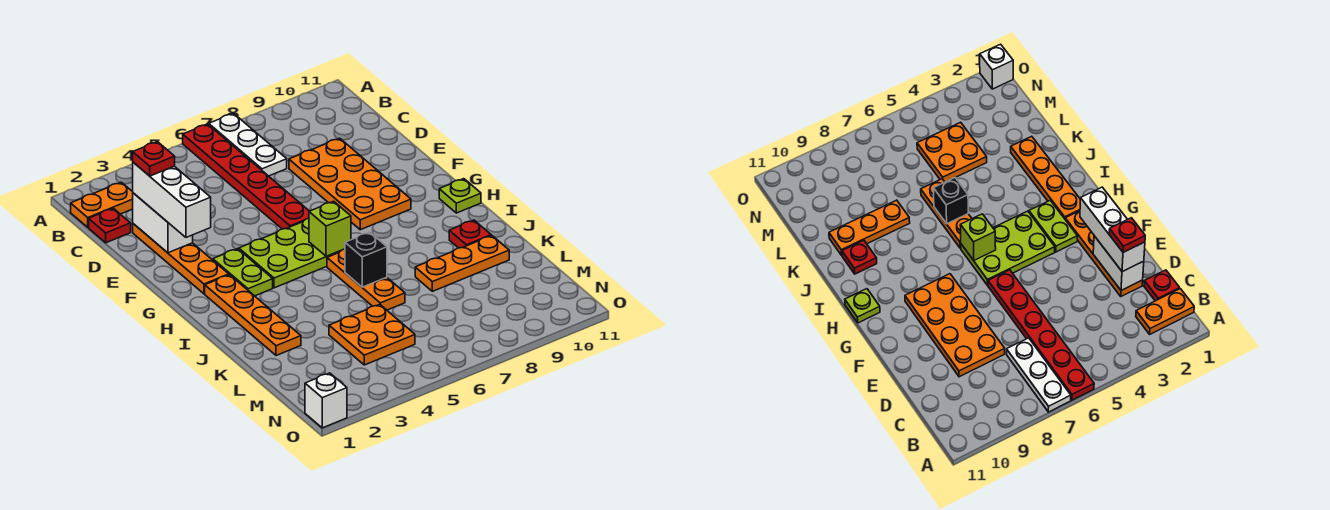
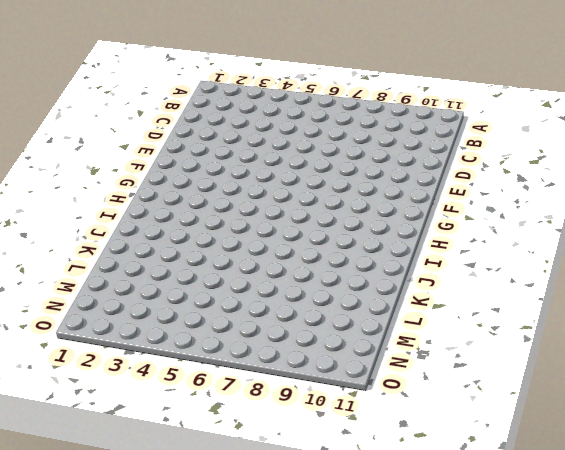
none -> red plate A6:F6 level 1
none -> white plate A7:C7 level 1
none -> orange plate B1:B2 level 1

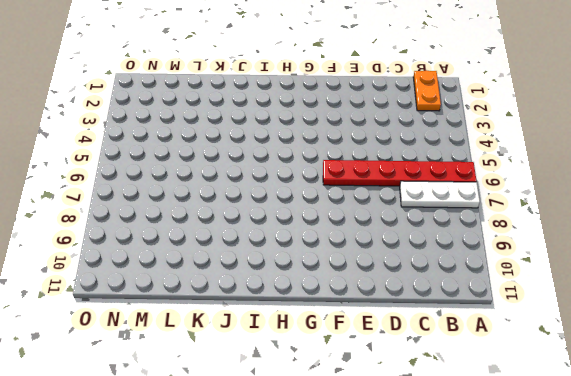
none -> red plate C1 level 1
none -> orange plate D2:G2 level 1
none -> orange plate D8:G9 level 1

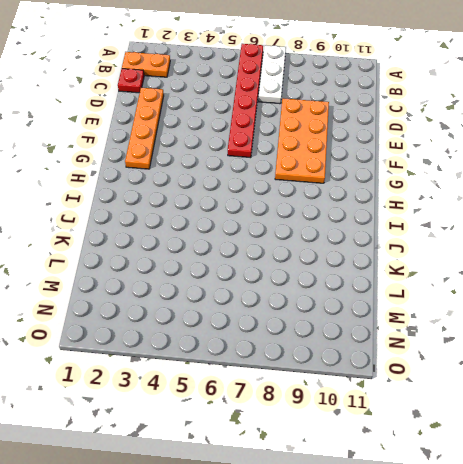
none -> lime plate G3:H3 level 1
none -> lime plate G4:H6 level 1
none -> orange plate H2:K2 level 1

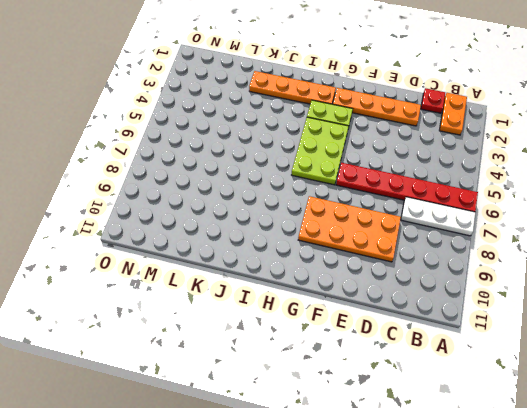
none -> lime plate H11 level 1
none -> orange plate I6:K6 level 1
none -> red plate J10 level 1

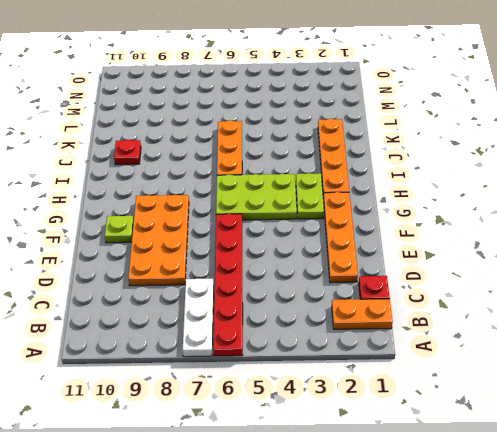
lime plate F10 level 1 -> lime plate H11 level 1
none -> orange plate K8:K10 level 1
none -> orange plate L4:M5 level 1
none -> white brick O1 level 1

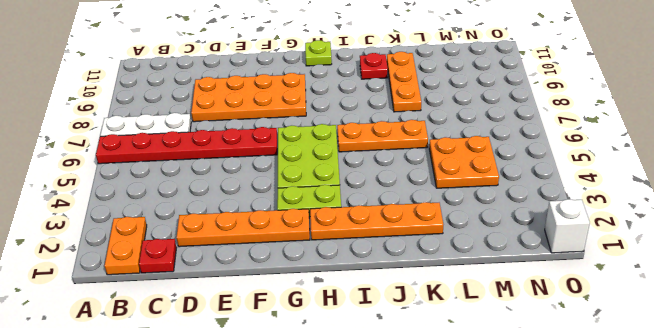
none -> white brick D2:E2 level 2
none -> lime brick H6 level 2
none -> black brick J6 level 2

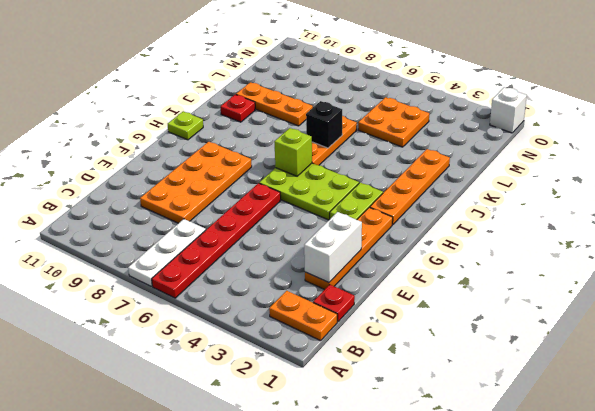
none -> white brick D2:F2 level 3
none -> red plate D2 level 4

